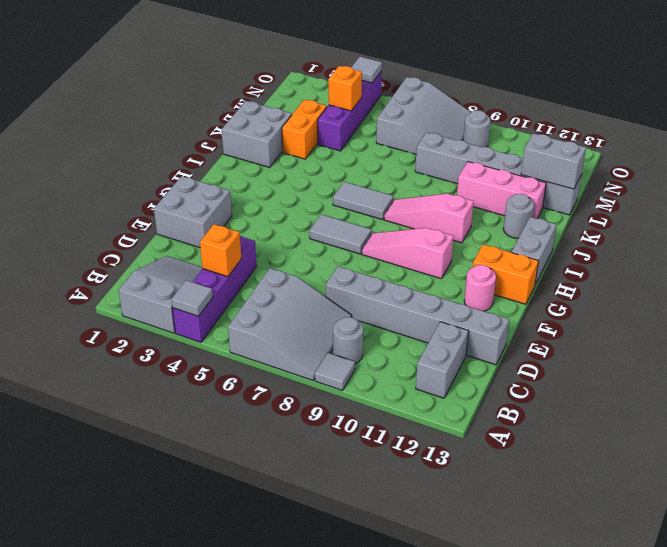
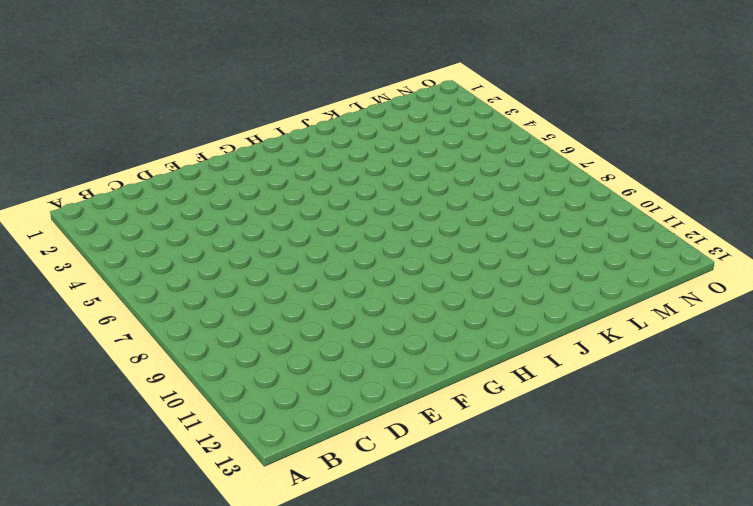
none -> grey slope A2:C3 level 1 top A
none -> purple brick A4:D4 level 1
none -> grey slope A6:C8 level 1 top 6

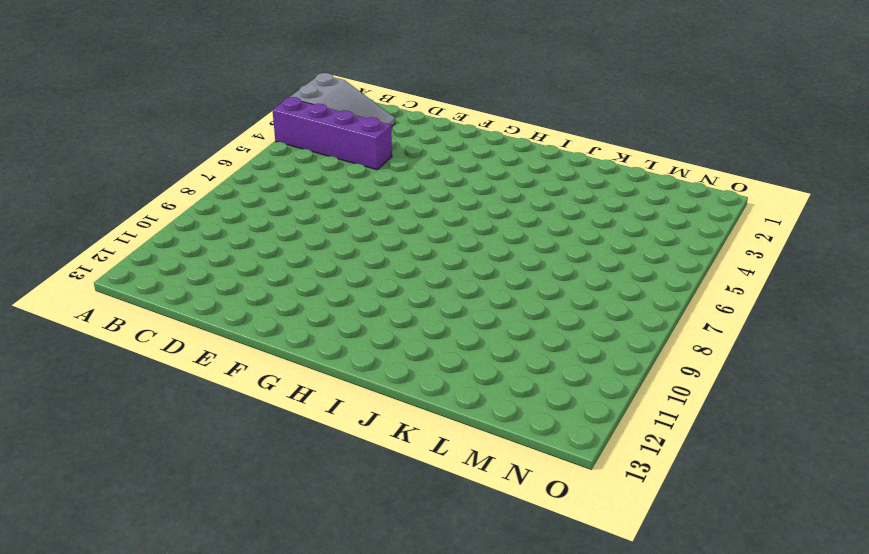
none -> grey slope A6:C8 level 1 top 6
none -> grey tile A9 level 1
none -> grey round brick B9 level 1

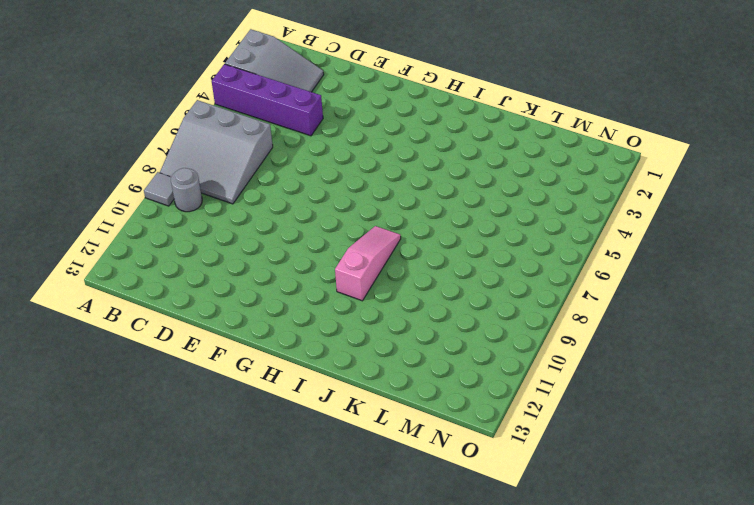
none -> grey brick B12:C12 level 1
none -> grey brick D8:D13 level 1
none -> grey brick E1:F2 level 1

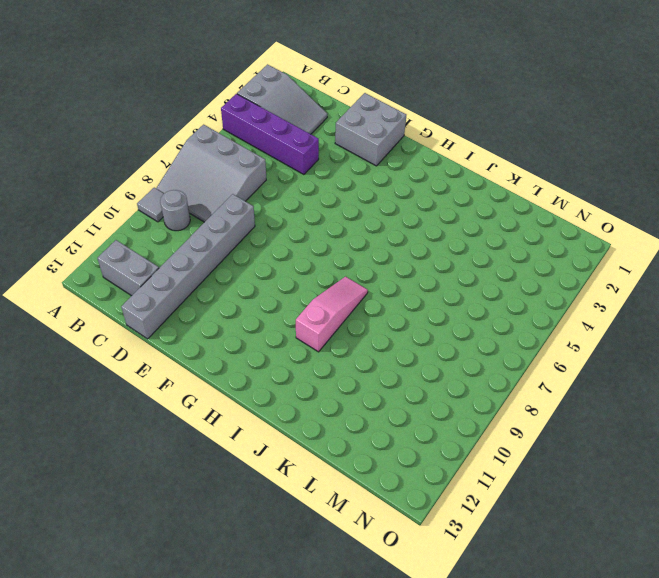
none -> pink round brick F12 level 1
none -> grey tile G6:G7 level 1
none -> pink slope G8:G10 level 1 top 10

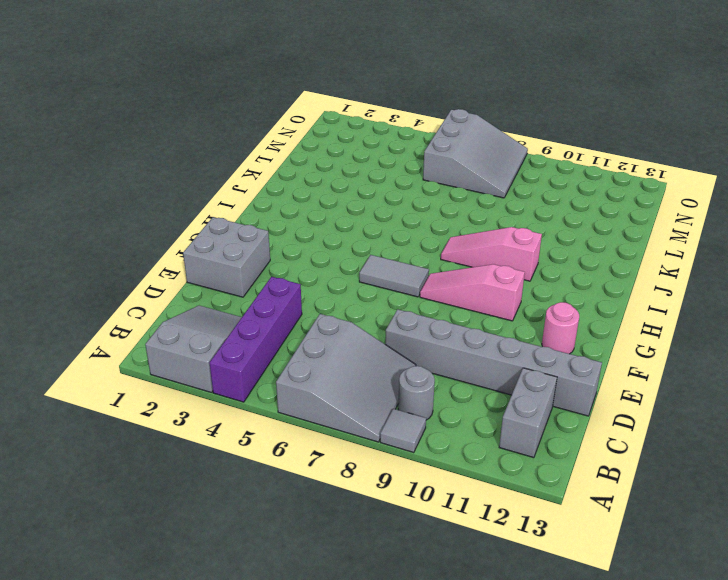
none -> orange brick G12:G13 level 1
none -> grey brick H13:I13 level 1
none -> grey tile I6:I7 level 1

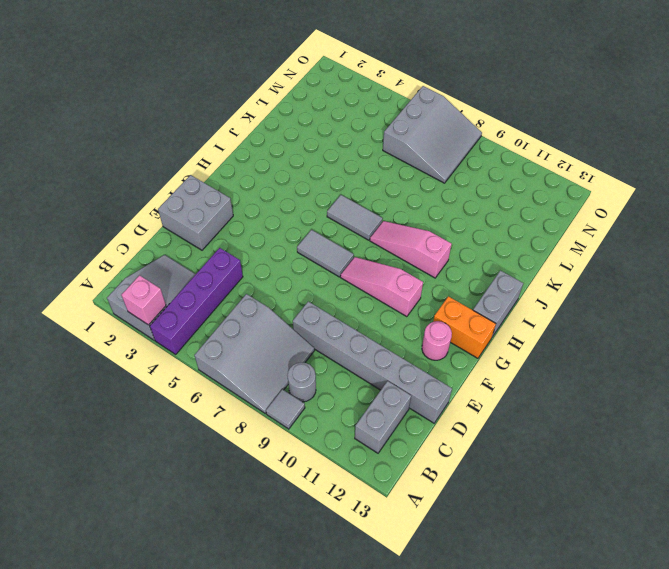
pink brick A3 level 2 -> none
none -> grey brick J1:K2 level 1
none -> grey round brick J12 level 1
none -> orange brick K3:L3 level 1

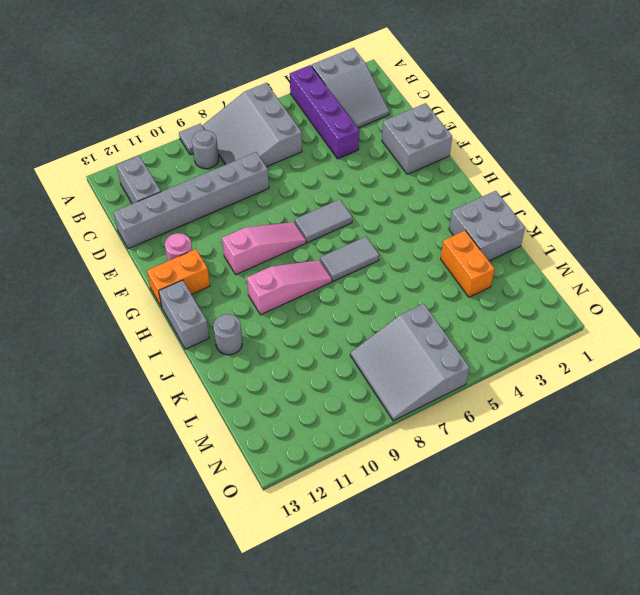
none -> pink brick K10:K12 level 1
none -> purple brick L4:O4 level 1
none -> grey brick L8:L13 level 1

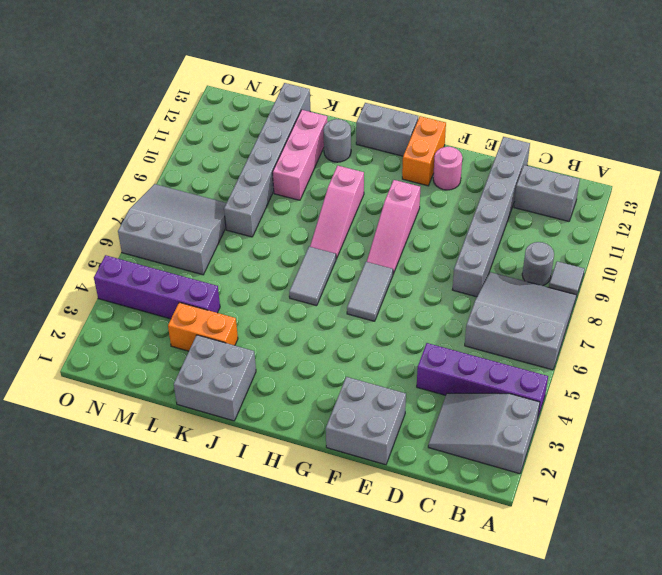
none -> grey round brick N9 level 1
none -> grey tile A4 level 2
none -> orange brick C4 level 2

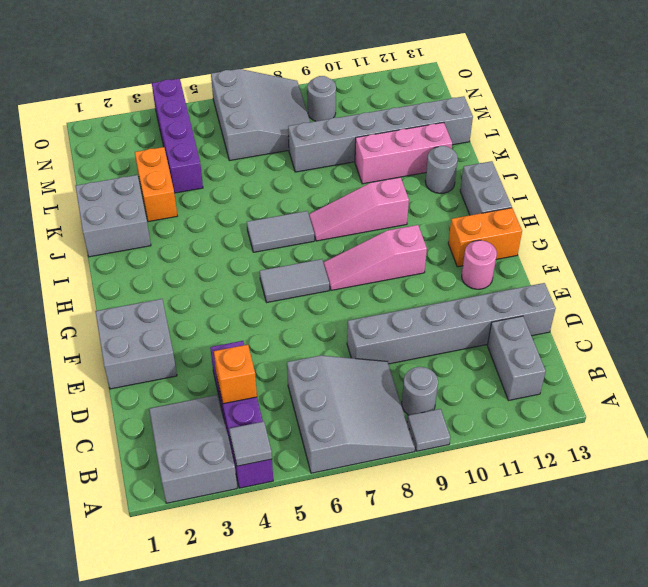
none -> grey brick L12:L13 level 2
none -> orange brick M4 level 2
none -> grey tile O4 level 2

